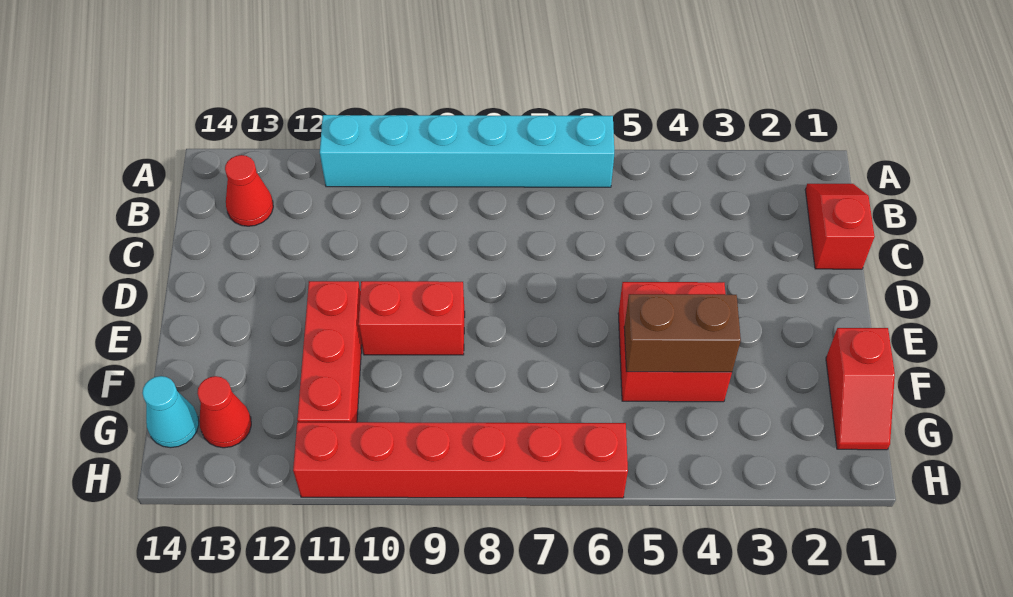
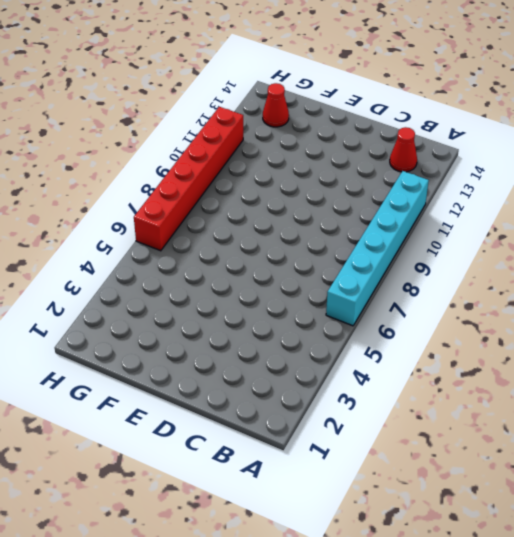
none -> red slope B1:C1 level 1 top C
none -> red brick E4:F5 level 1

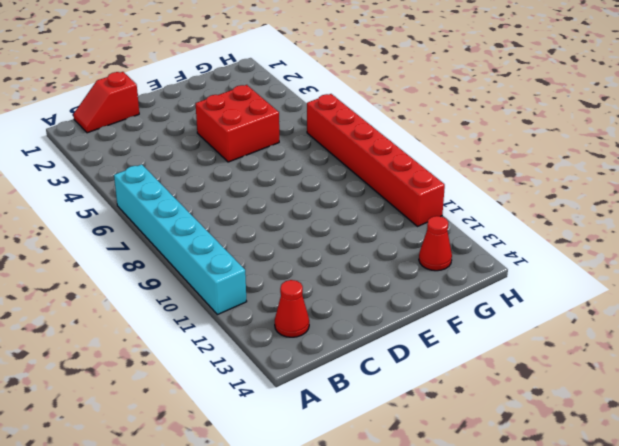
none -> red brick E9:E10 level 1
none -> red brick E11:G11 level 1

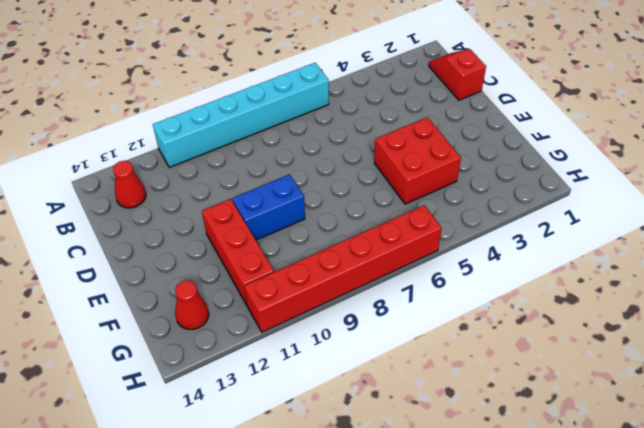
blue brick E9:E10 level 1 -> red brick E9:E10 level 1
none -> red slope F1:G1 level 1 top F
none -> cyan cone G14 level 1

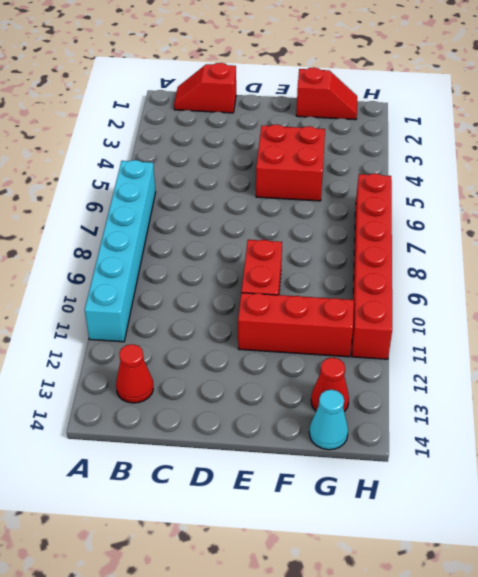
none -> brown brick F4:F5 level 2

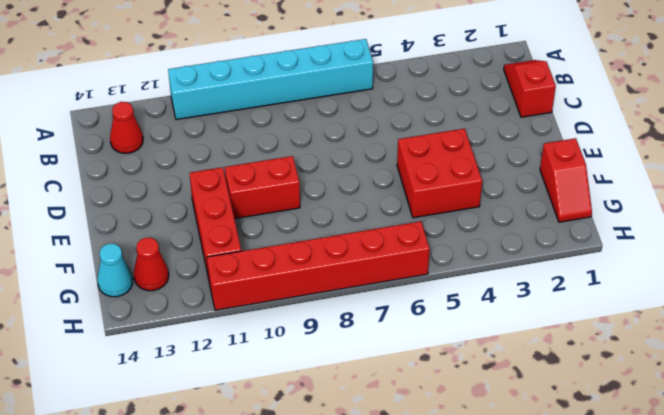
none -> brown brick F4:F5 level 2

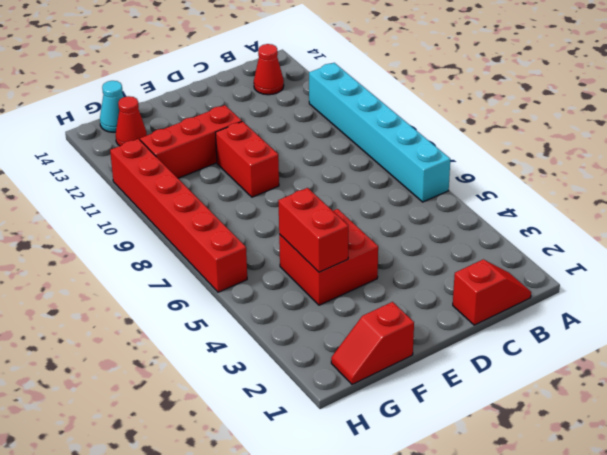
red brick F4:F5 level 2 -> brown brick F4:F5 level 2

